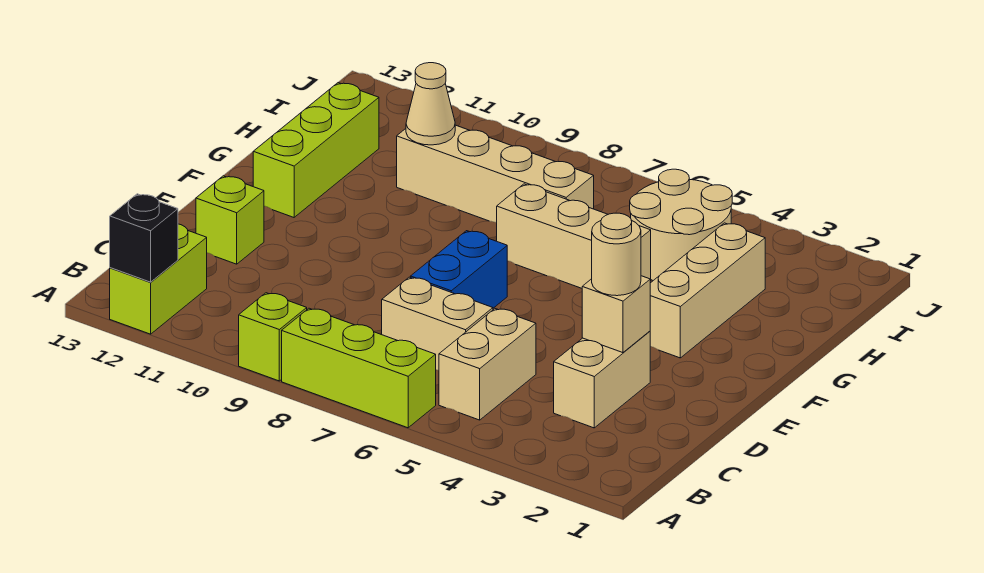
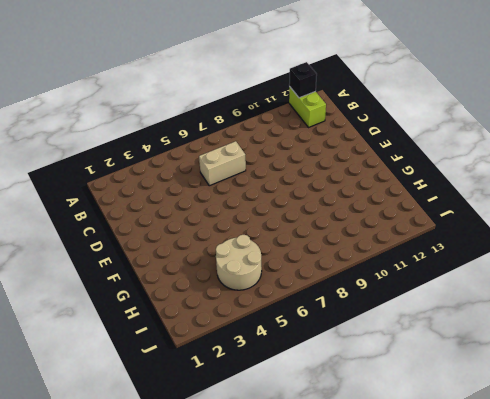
none -> lime brick A6:A8 level 1
none -> lime brick A9 level 1
none -> tan brick B5:C5 level 1

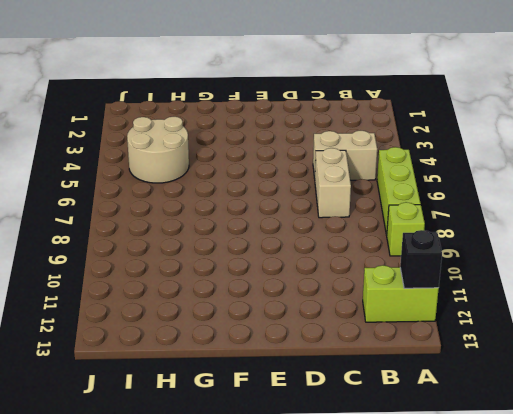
none -> tan brick C3:D3 level 1
none -> blue brick D7:E7 level 1
none -> lime brick D12 level 1

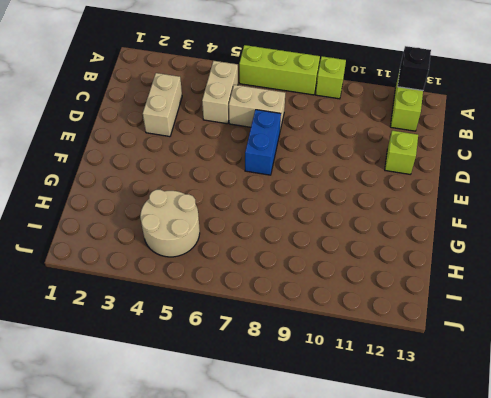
none -> tan brick F3:H3 level 1
none -> lime brick F12:H12 level 1
none -> tan brick G5:G7 level 1

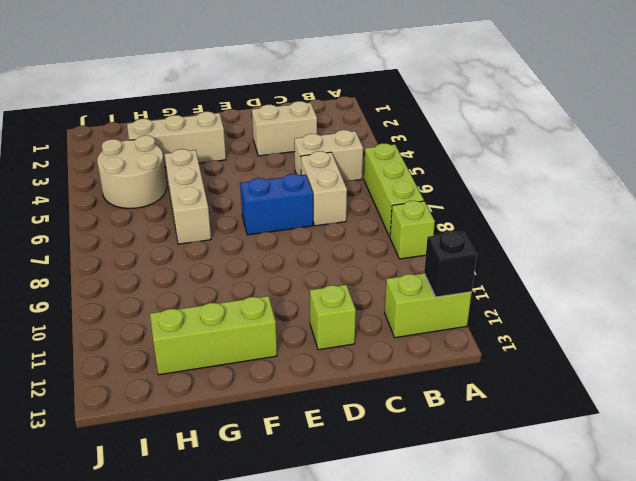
none -> tan brick H7:H10 level 1
none -> tan brick D3 level 2
none -> tan cone H10 level 2

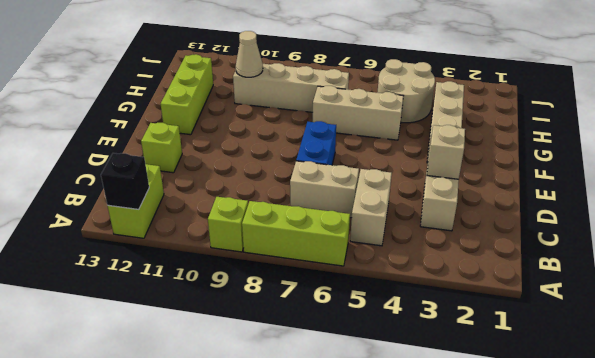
none -> tan round brick D3 level 3

